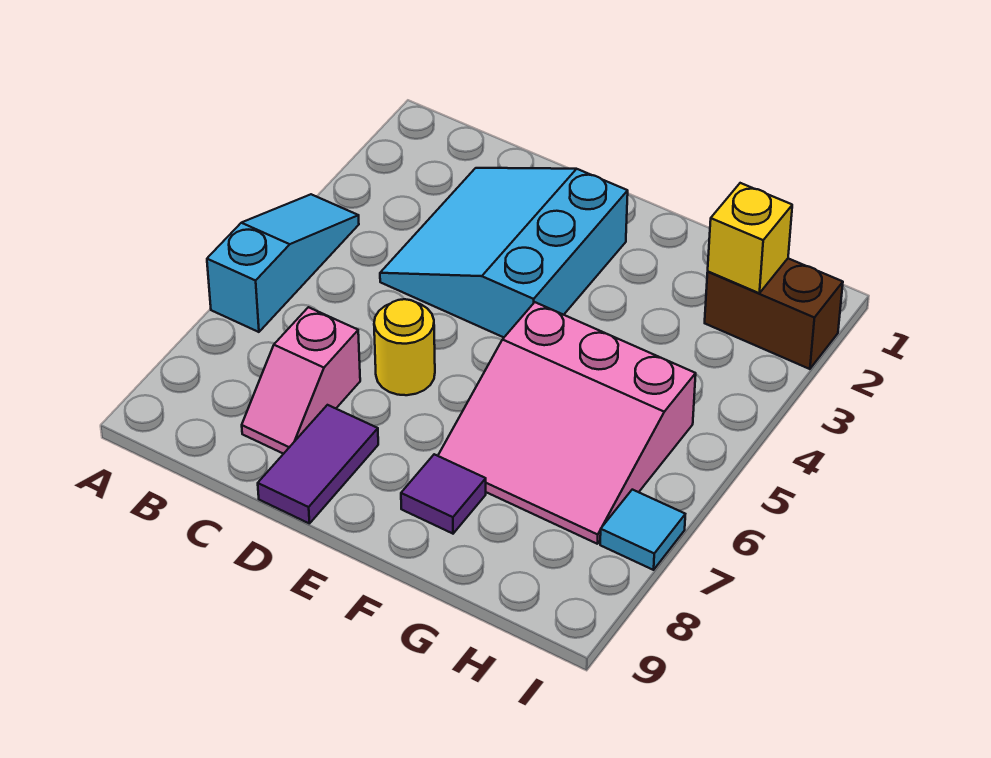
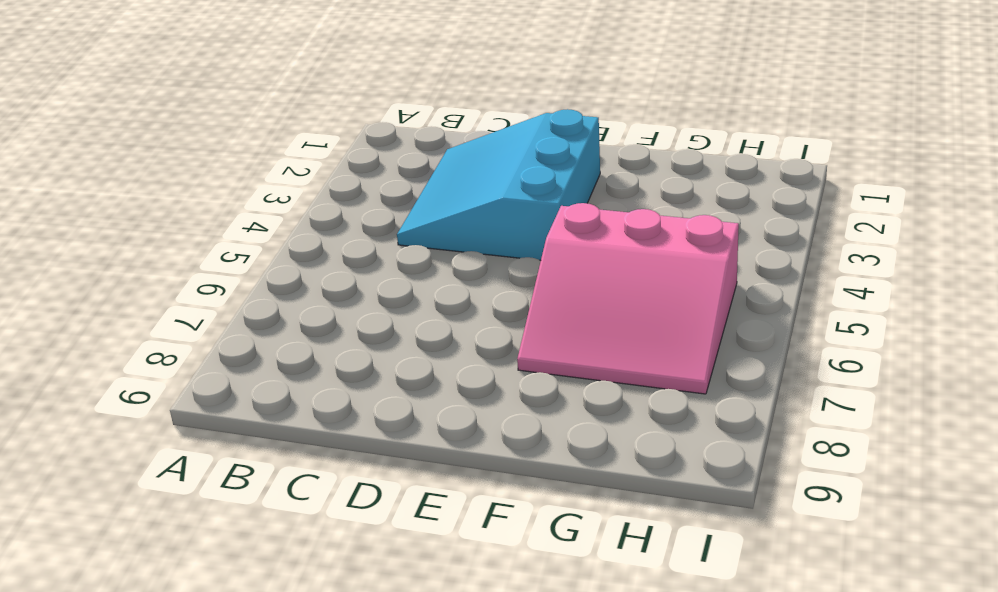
none -> cyan slope A4:A6 level 1 top 6
none -> pink slope C7:C8 level 1 top 7

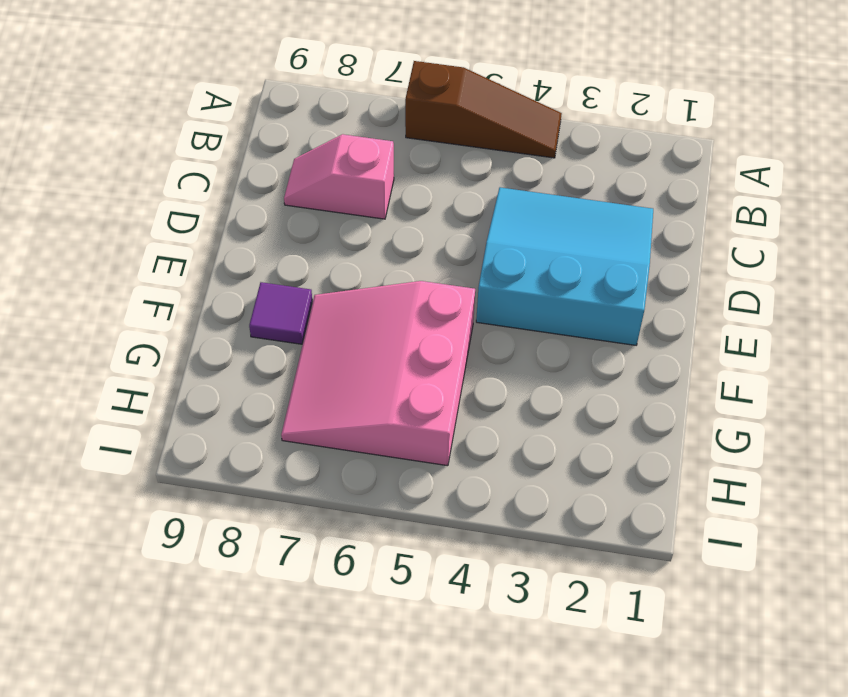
brown slope A4:A6 level 1 top 6 -> cyan slope A4:A6 level 1 top 6
none -> yellow round brick D6 level 1
none -> purple tile D8:D9 level 1

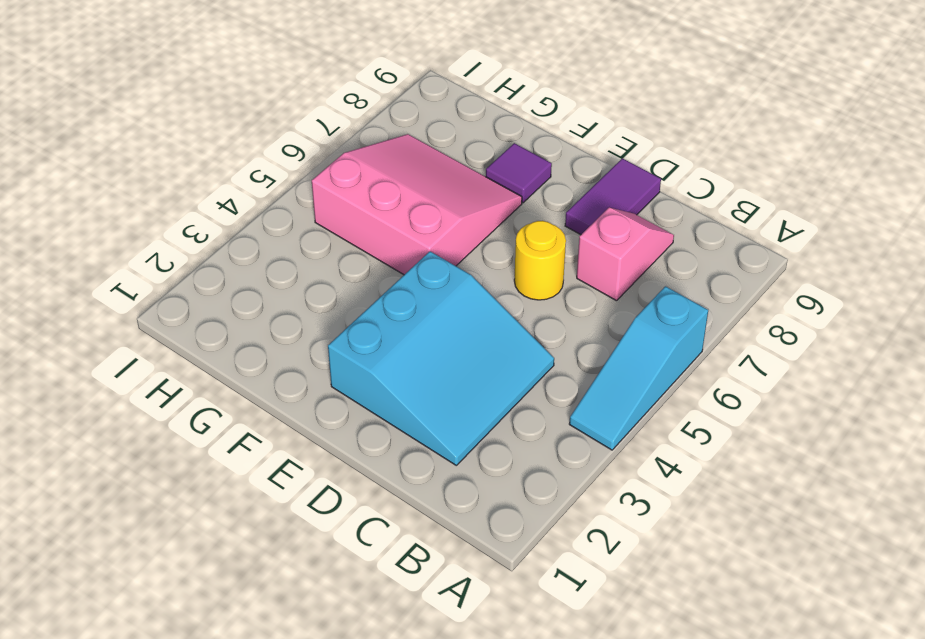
none -> brown brick H2:I2 level 1
none -> cyan tile I7 level 1

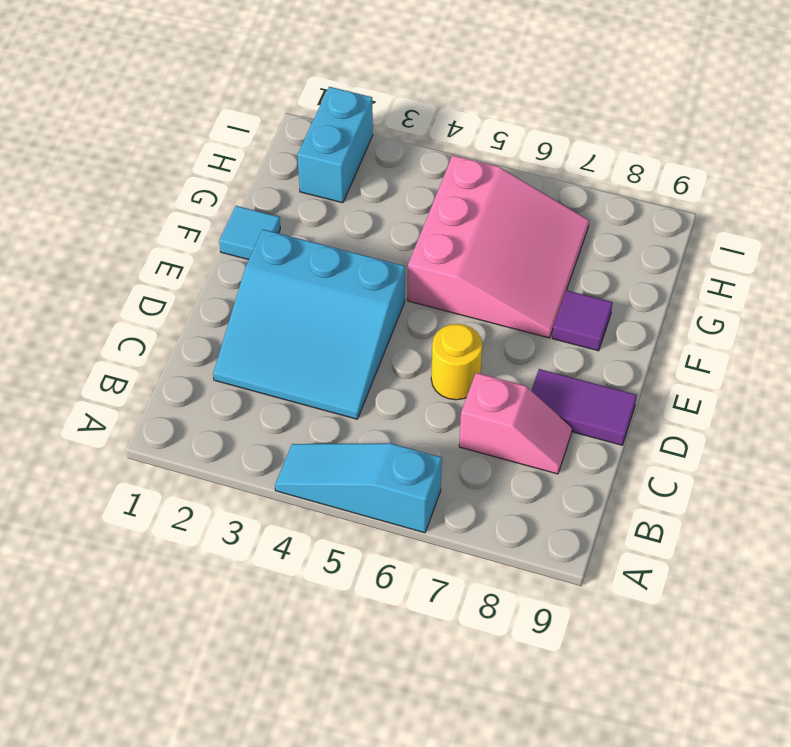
cyan tile F1 level 1 -> cyan tile I7 level 1
cyan brick H2:I2 level 1 -> brown brick H2:I2 level 1
none -> yellow brick H2 level 2

